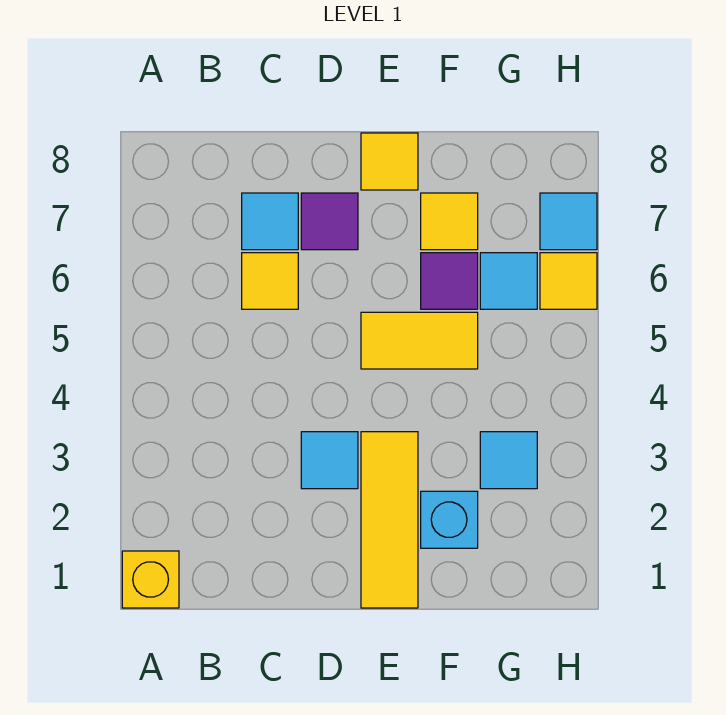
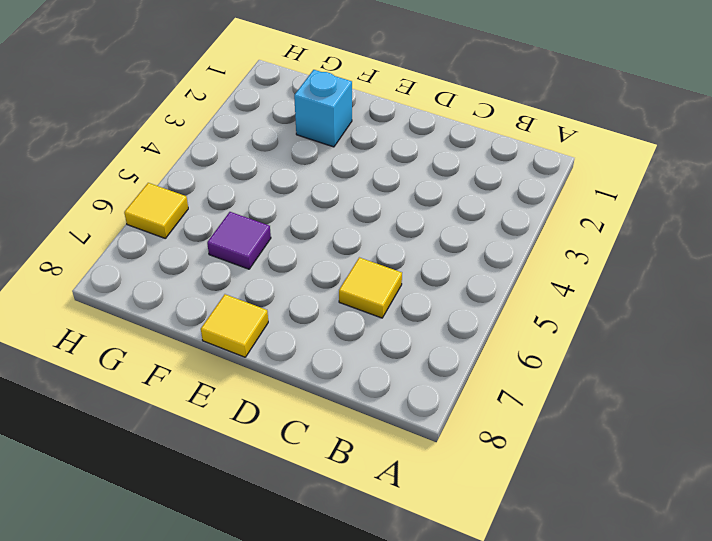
none -> yellow brick A1 level 1
none -> cyan tile C7 level 1
none -> cyan tile D3 level 1

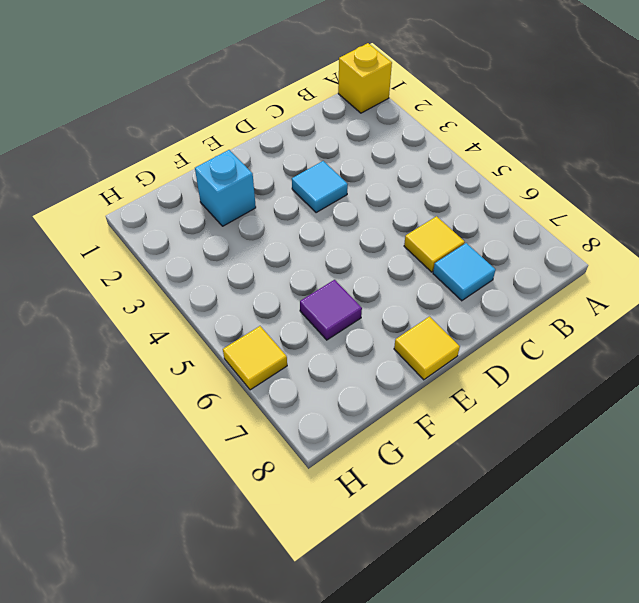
none -> purple tile D7 level 1
none -> yellow tile E1:E3 level 1
none -> yellow tile E5:F5 level 1

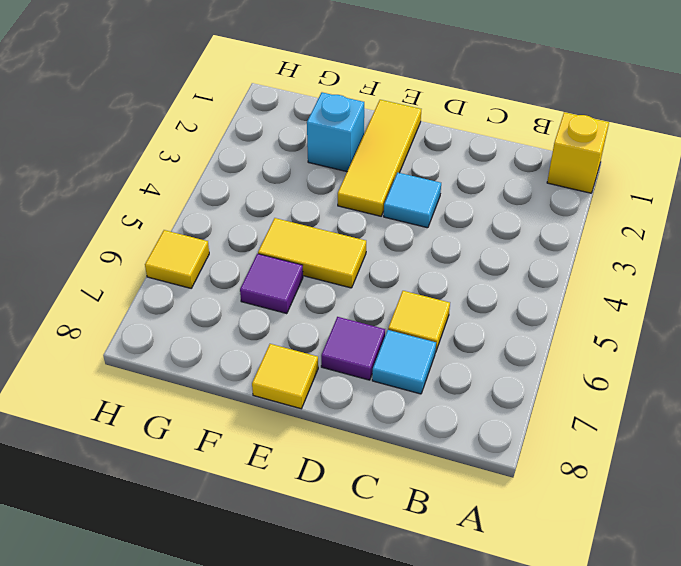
none -> yellow tile F7 level 1
none -> cyan tile G3 level 1
none -> cyan tile G6 level 1

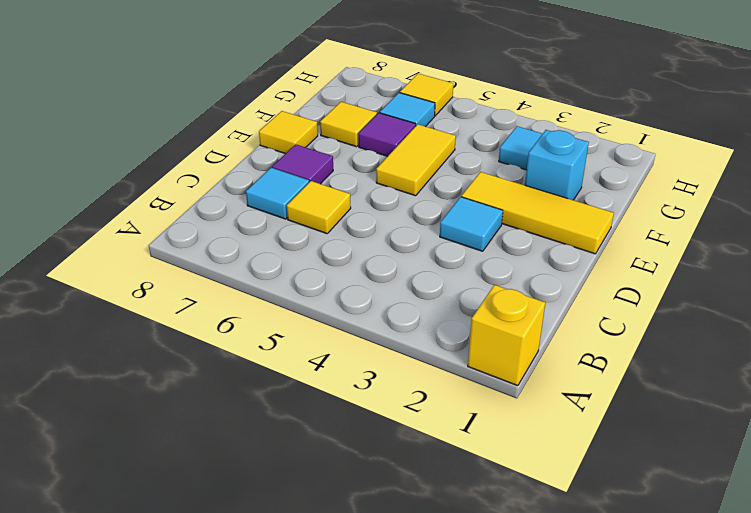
none -> cyan tile H7 level 1

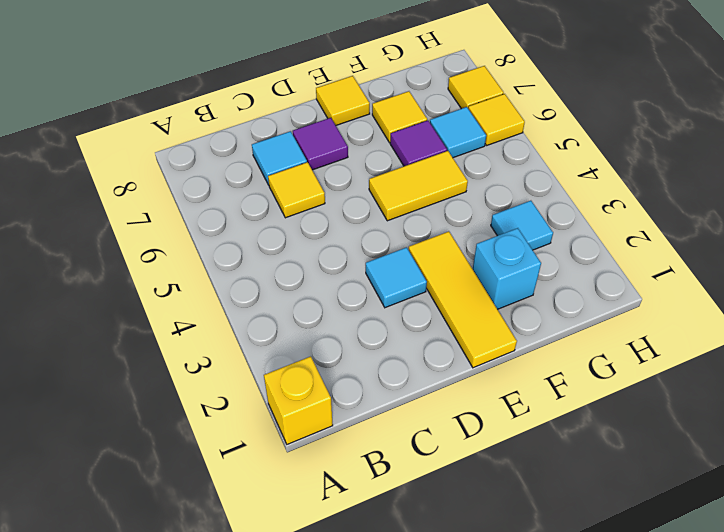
yellow tile H7 level 1 -> cyan tile H7 level 1

